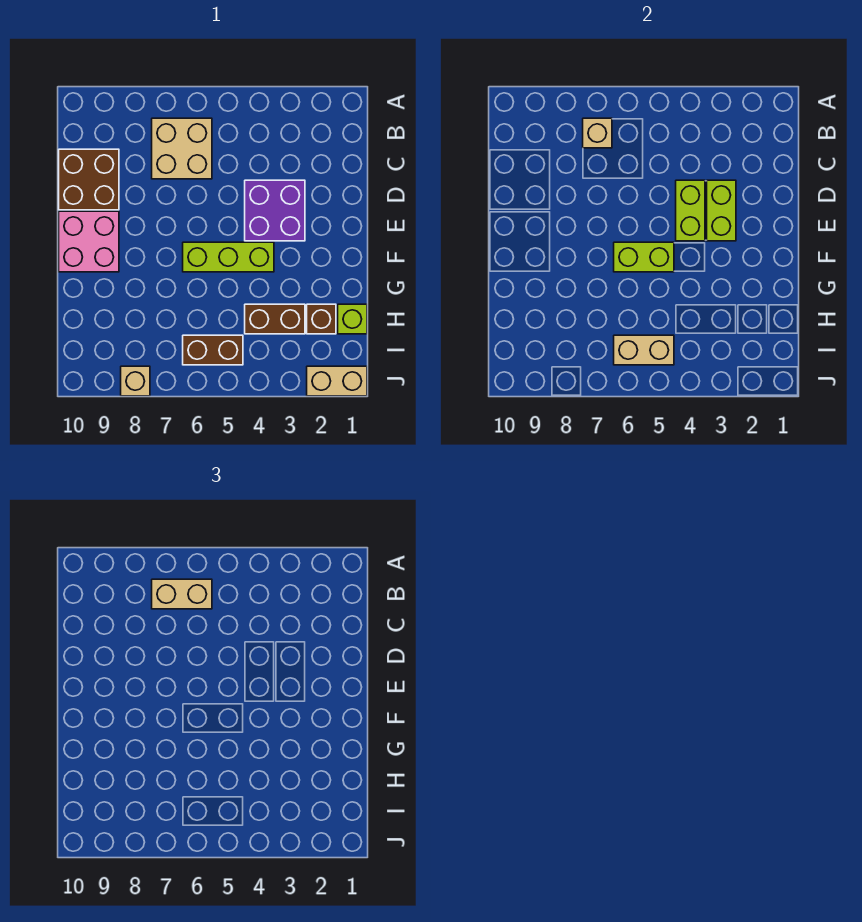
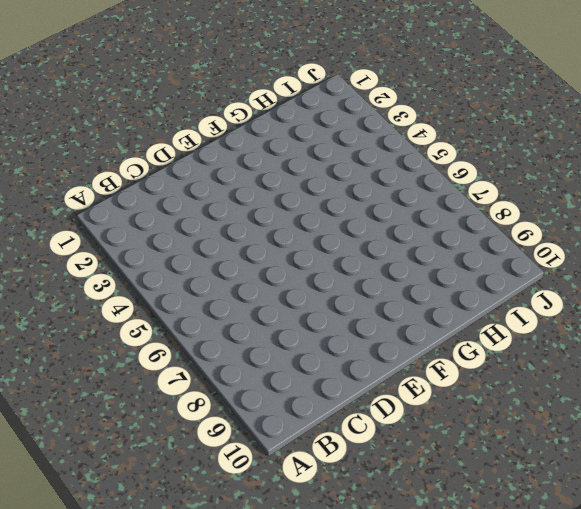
none -> tan brick B6:C7 level 1
none -> brown brick C9:D10 level 1
none -> purple brick D3:E4 level 1

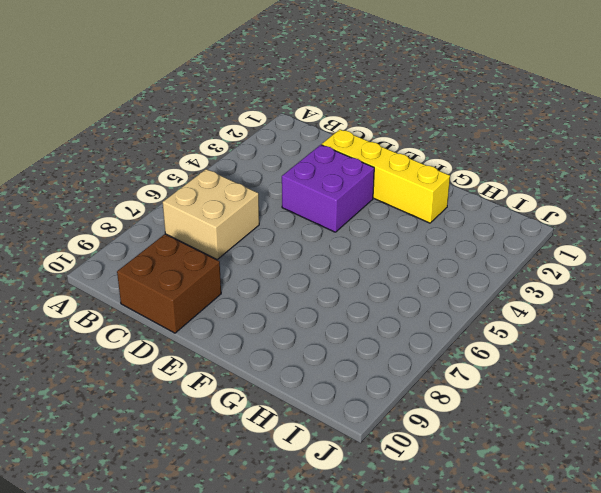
yellow brick D2:G2 level 1 -> none
none -> pink brick E9:F10 level 1
none -> lime brick F4:F6 level 1
none -> lime brick H1 level 1

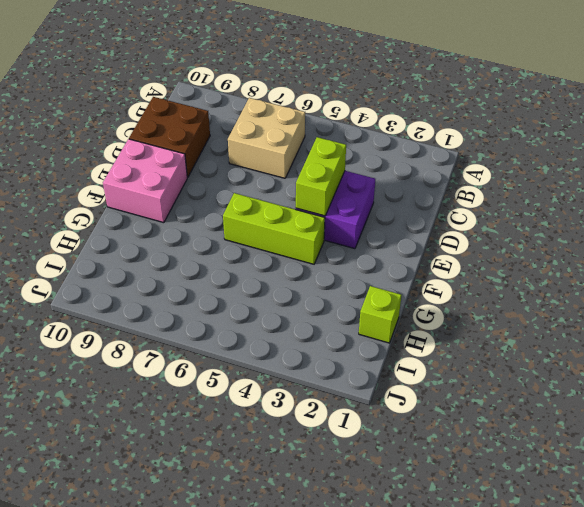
none -> brown brick H2 level 1
none -> brown brick H3:H4 level 1
none -> brown brick I5:I6 level 1

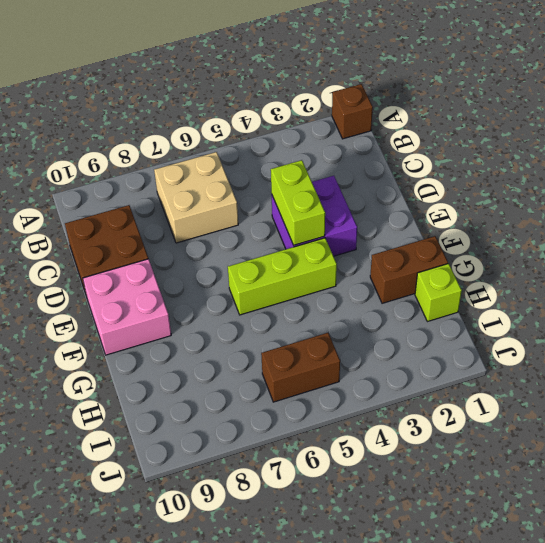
brown brick A1 level 1 -> brown brick H2 level 1
brown brick G1:G2 level 1 -> brown brick H3:H4 level 1
none -> tan brick J1:J2 level 1
none -> tan brick J8 level 1
none -> tan brick B7 level 2

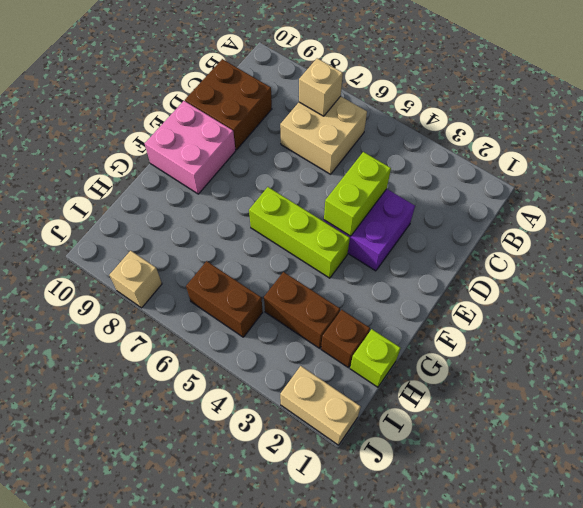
none -> lime brick D3:E3 level 2
none -> lime brick F5:F6 level 2
none -> tan brick I5:I6 level 2

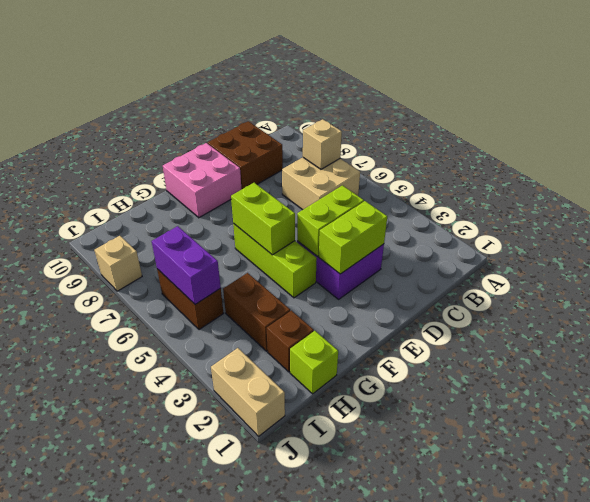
purple brick I5:I6 level 2 -> tan brick I5:I6 level 2
none -> tan brick B6:B7 level 3

